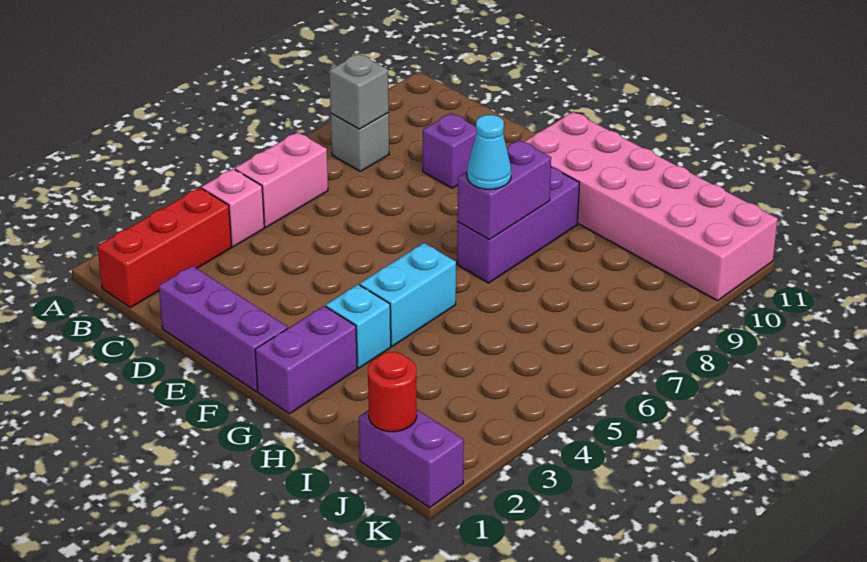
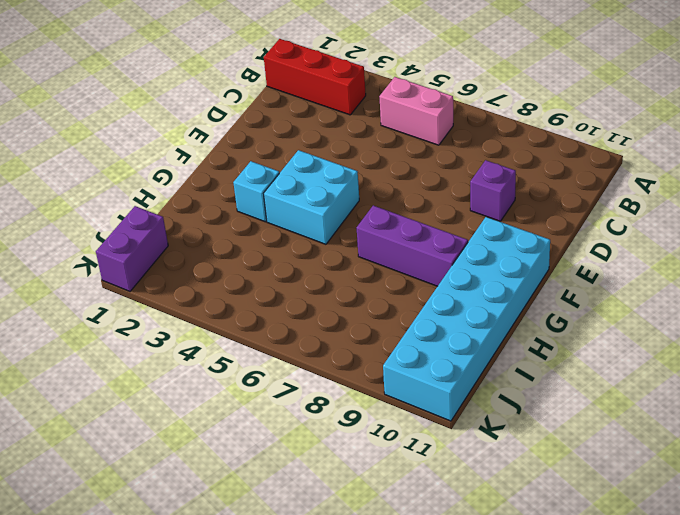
cyan brick F4:G5 level 1 -> cyan brick G4:G5 level 1
cyan brick F10:K11 level 1 -> pink brick F10:K11 level 1
none -> pink brick B4 level 1
none -> grey brick B8 level 1
none -> purple brick D1:F1 level 1

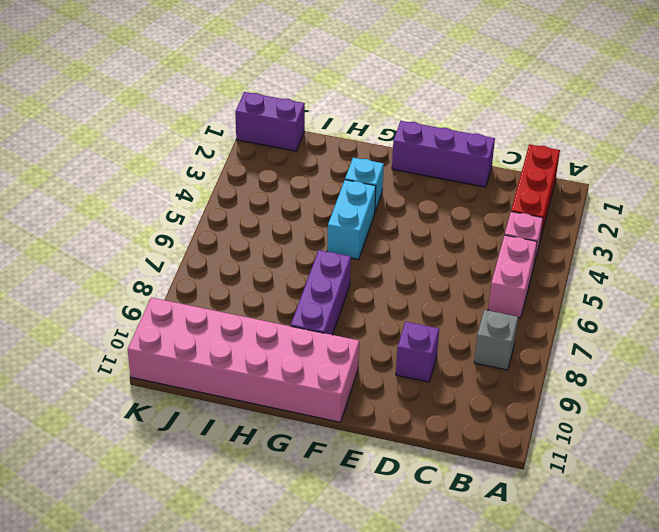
none -> purple brick G1:G2 level 1
none -> grey brick B8 level 2
none -> purple brick G7:G8 level 2

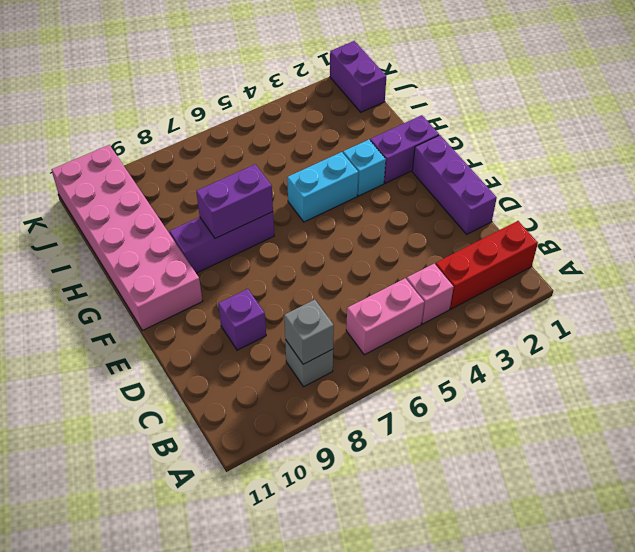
none -> red round brick J1 level 2
none -> cyan cone G7 level 3

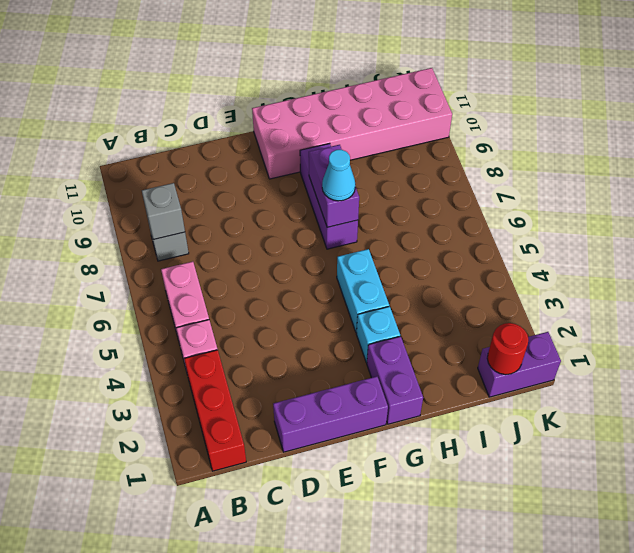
none -> purple brick D9 level 1

